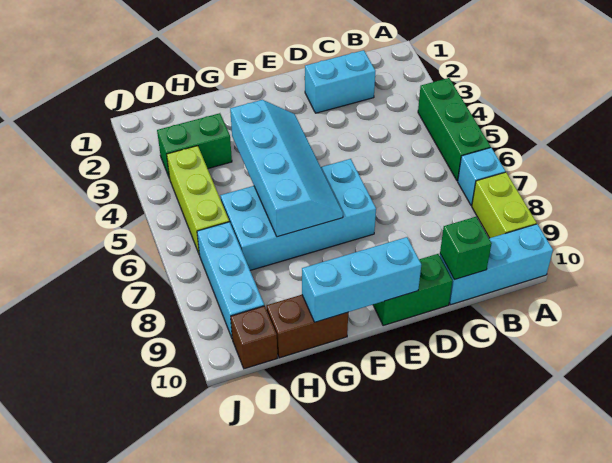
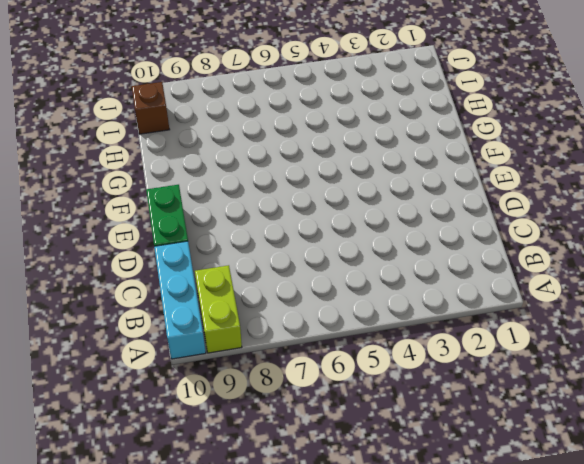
lime brick A9:B9 level 1 -> lime brick A8:A9 level 1
none -> green brick A4:A6 level 1
none -> cyan brick A7 level 1
none -> cyan brick C2:D2 level 1

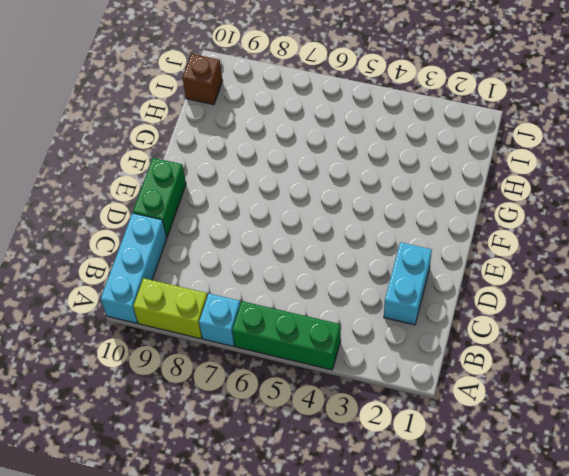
none -> cyan brick E6:H7 level 1
none -> brown brick G10:H10 level 1
none -> green brick H3:I3 level 1

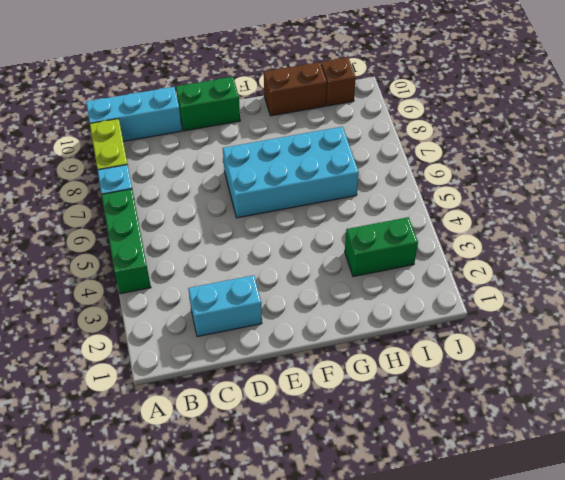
none -> lime brick I4:I6 level 1
none -> cyan brick I7:I9 level 1
none -> green brick C10 level 2

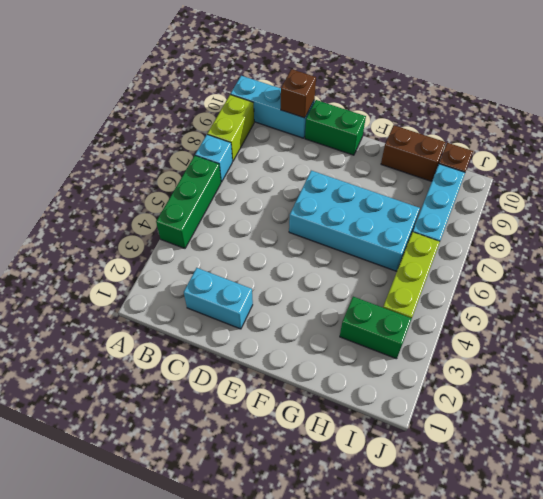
brown brick C10 level 2 -> green brick C10 level 2
none -> cyan brick E10:G10 level 2
none -> cyan slope F4:G7 level 2 top G

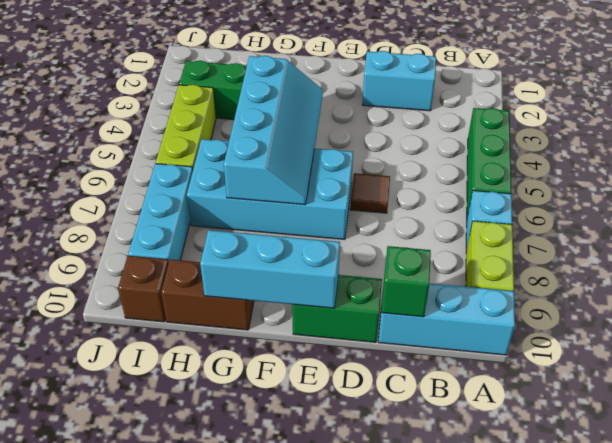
brown tile D6 level 1 -> none

